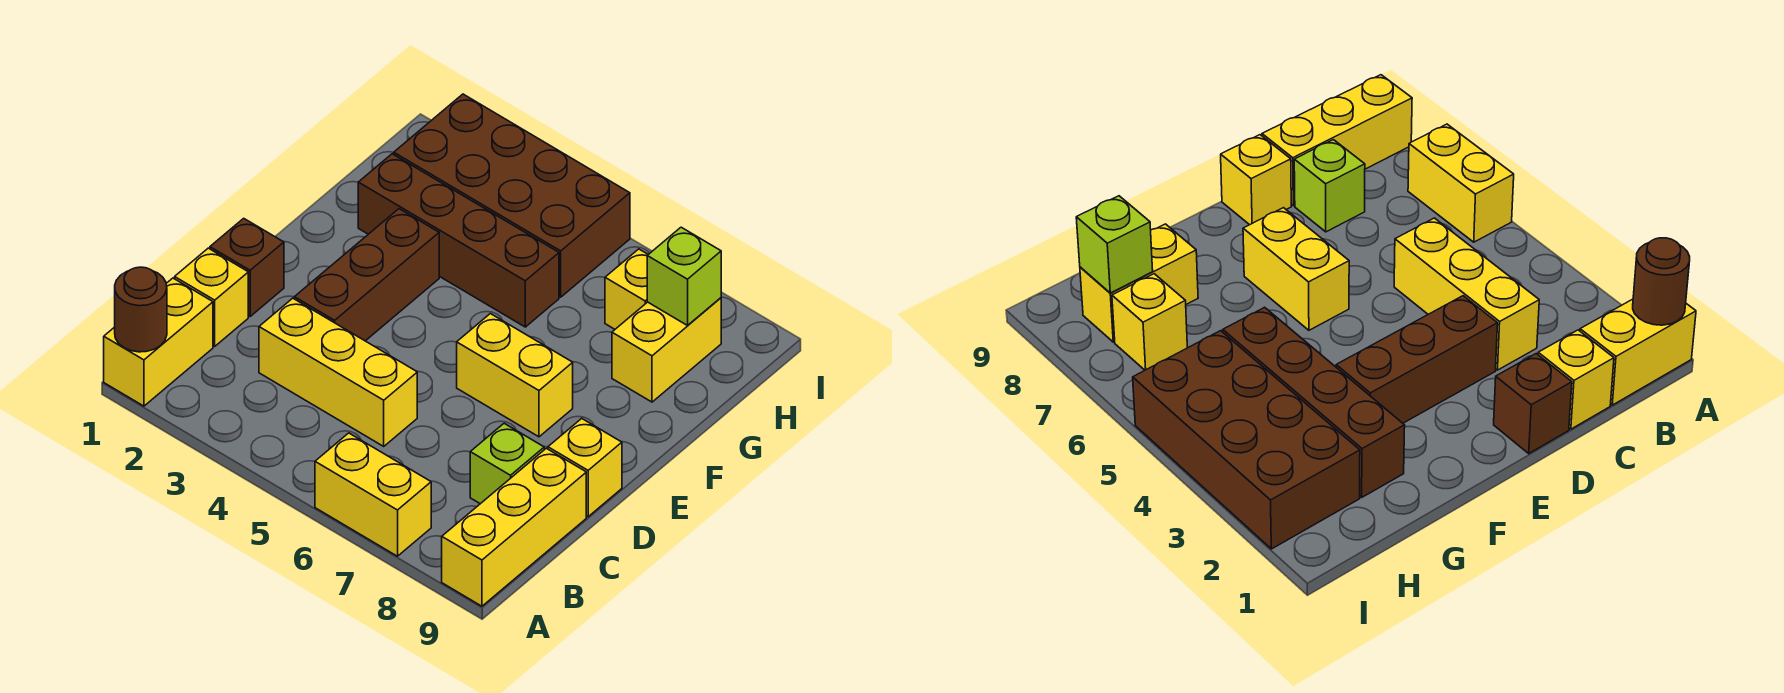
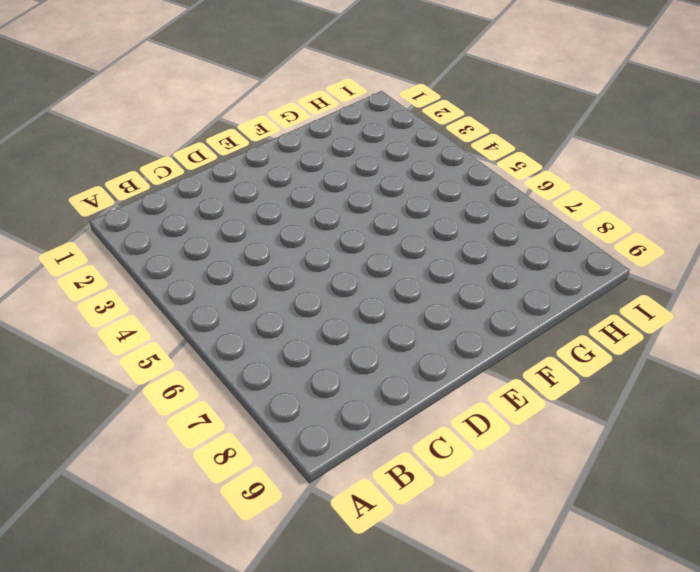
none -> yellow brick A1:B1 level 1
none -> yellow brick A6:A7 level 1
none -> yellow brick A9:C9 level 1

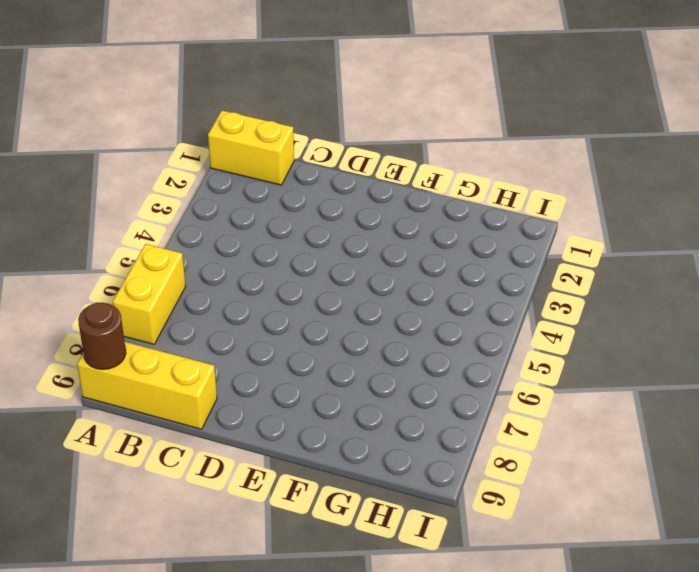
brown round brick A9 level 2 -> brown round brick A1 level 2
none -> yellow brick C1 level 1
none -> yellow brick C3:C5 level 1
none -> lime brick C8 level 1

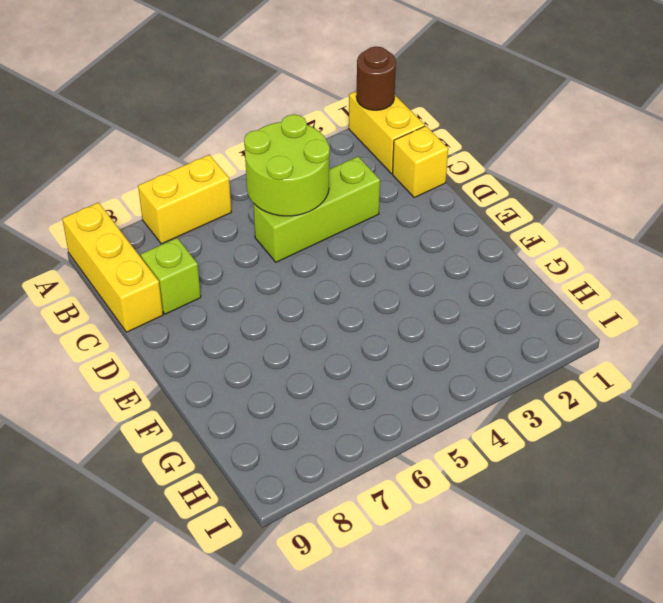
lime round brick B4:C5 level 2 -> none
lime brick C3:C5 level 1 -> yellow brick C3:C5 level 1
none -> brown brick D1 level 1
none -> brown brick D3:F3 level 1
none -> yellow brick D9 level 1

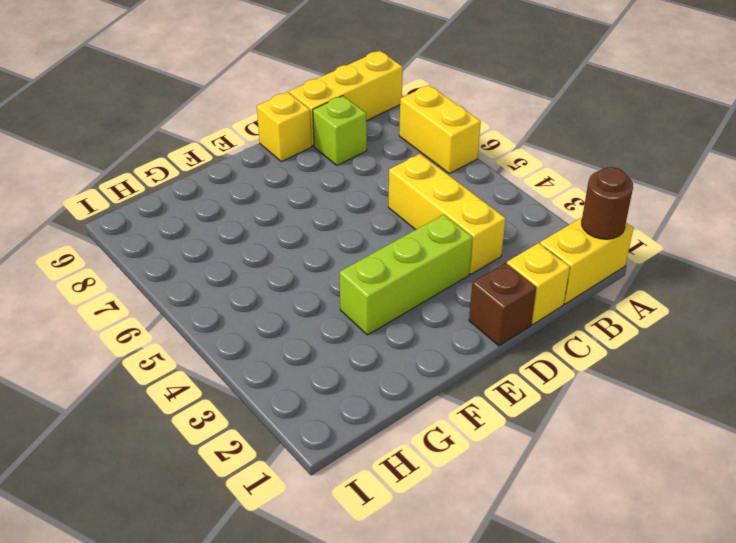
lime brick D3:F3 level 1 -> brown brick D3:F3 level 1
none -> yellow brick E6:E7 level 1
none -> brown brick G2:G5 level 1
none -> yellow brick G8:H8 level 1

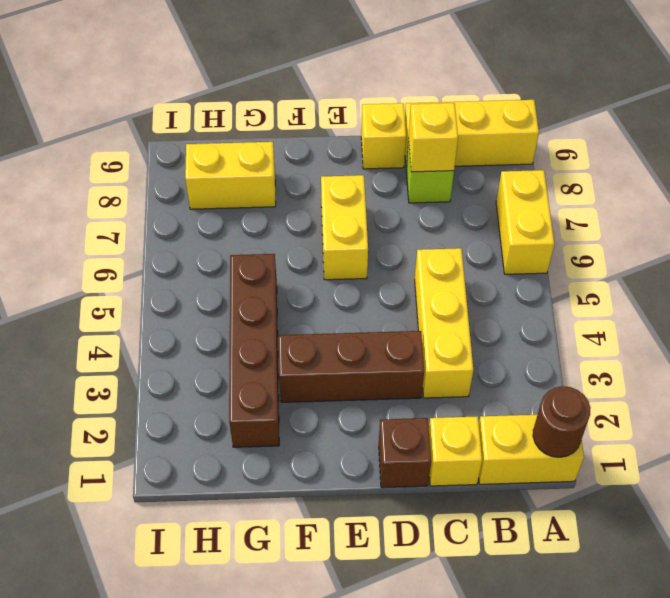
yellow brick C8 level 2 -> yellow brick H7 level 1
none -> brown brick H2:I5 level 1
none -> lime brick H8 level 2

